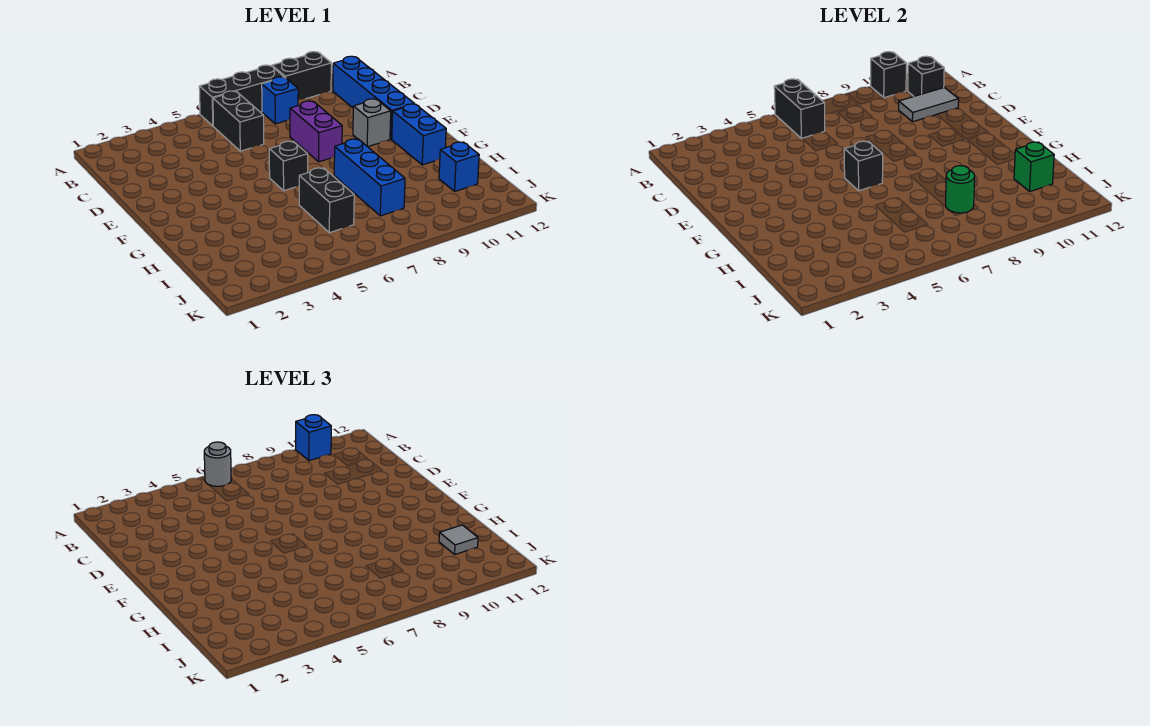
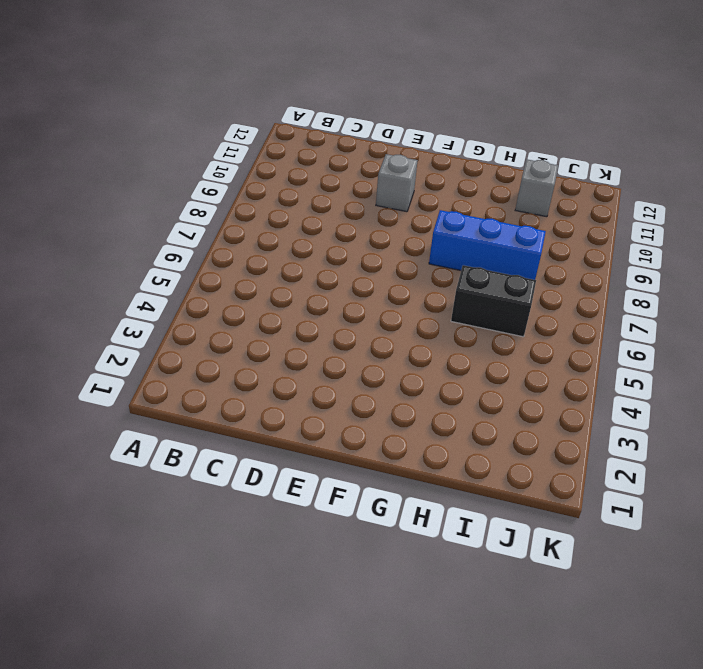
grey brick I11 level 1 -> blue brick I11 level 1
none -> black brick A6:A8 level 1
none -> black brick A9:A10 level 1
none -> black brick B6:C6 level 1

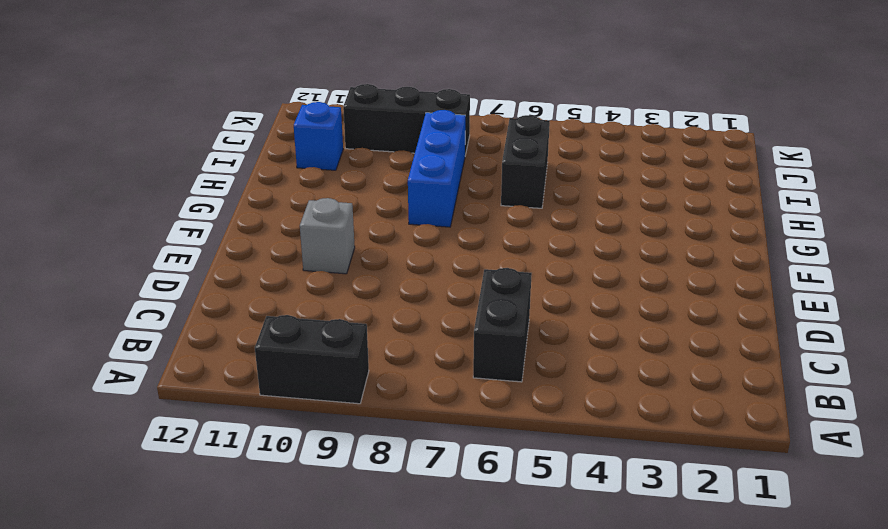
black brick J8:J10 level 1 -> black brick A6:A8 level 1
none -> blue brick B8 level 1
none -> blue brick B11:E11 level 1
none -> purple brick D8:E8 level 1

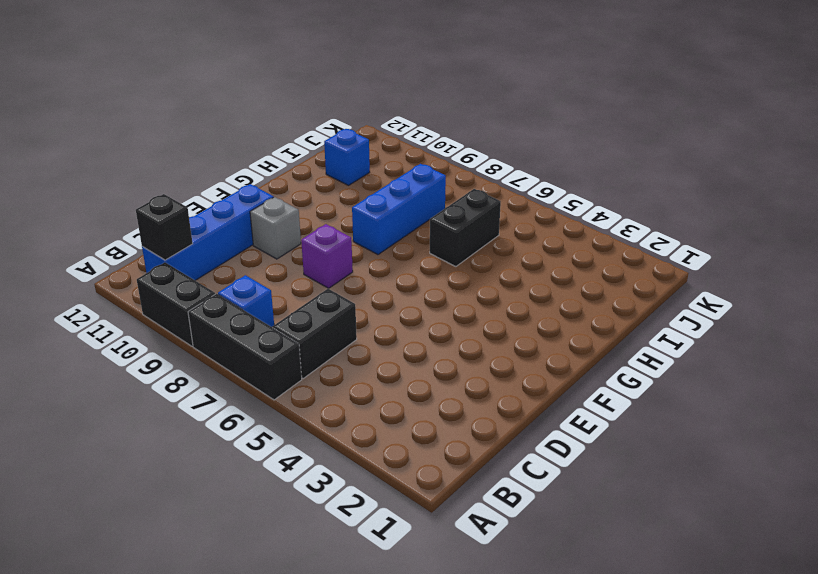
purple brick E8 level 1 -> purple brick D8:E8 level 1
none -> black brick F6 level 1
none -> blue brick F11:G11 level 1
none -> black brick A6:B6 level 2

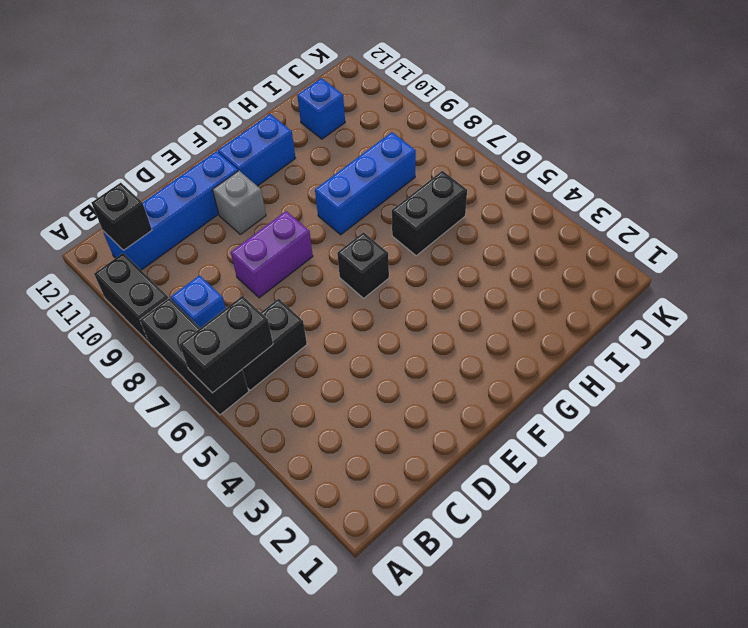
none -> black brick A10 level 2
none -> grey tile C10:C11 level 2
none -> black brick F6 level 2

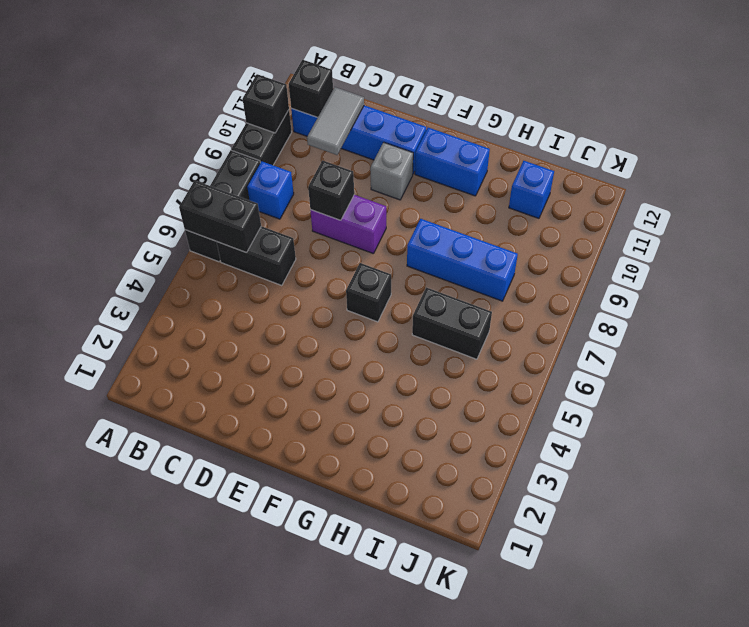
black brick D8 level 2 -> black brick F6 level 2
none -> green round brick I8 level 2
none -> green brick I11 level 2
none -> grey round brick A6 level 3

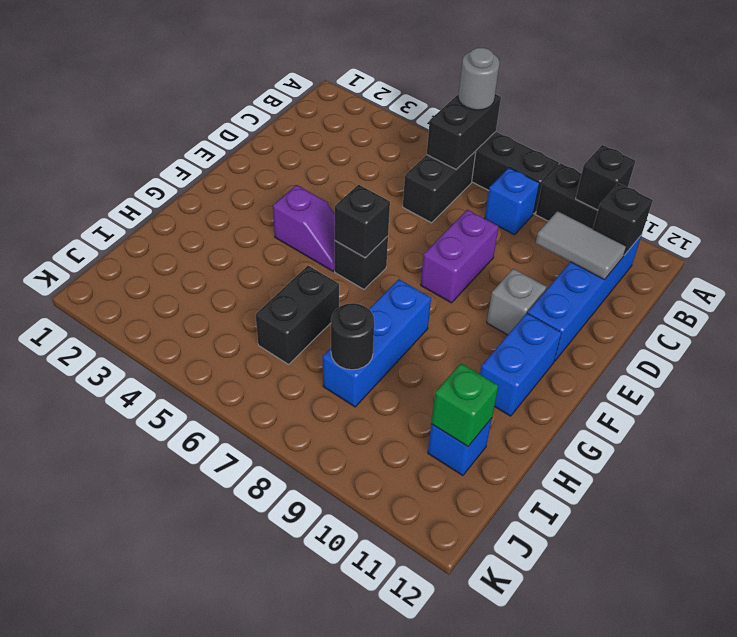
purple slope F4:F5 level 1 top 4 -> none
black round brick I8 level 2 -> green round brick I8 level 2
none -> blue brick A10 level 3
none -> grey tile I11 level 3

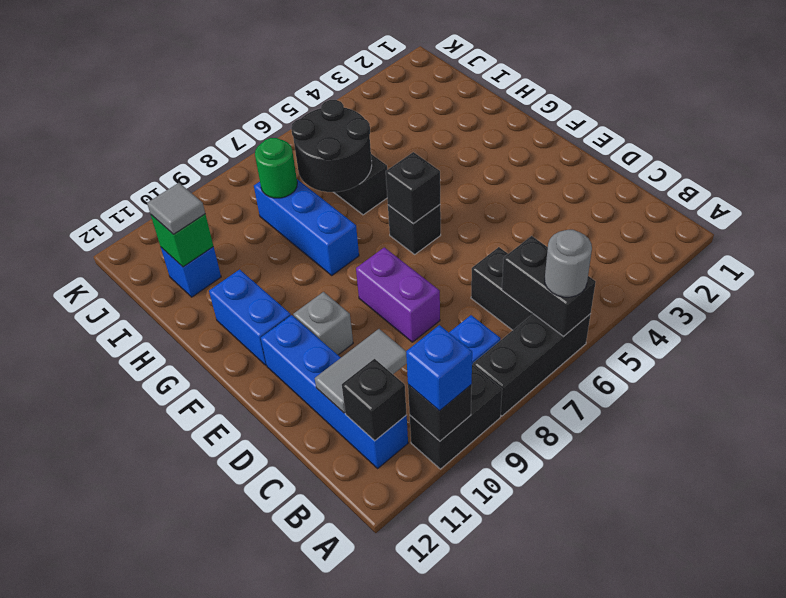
black round brick H6:I7 level 2 -> none

